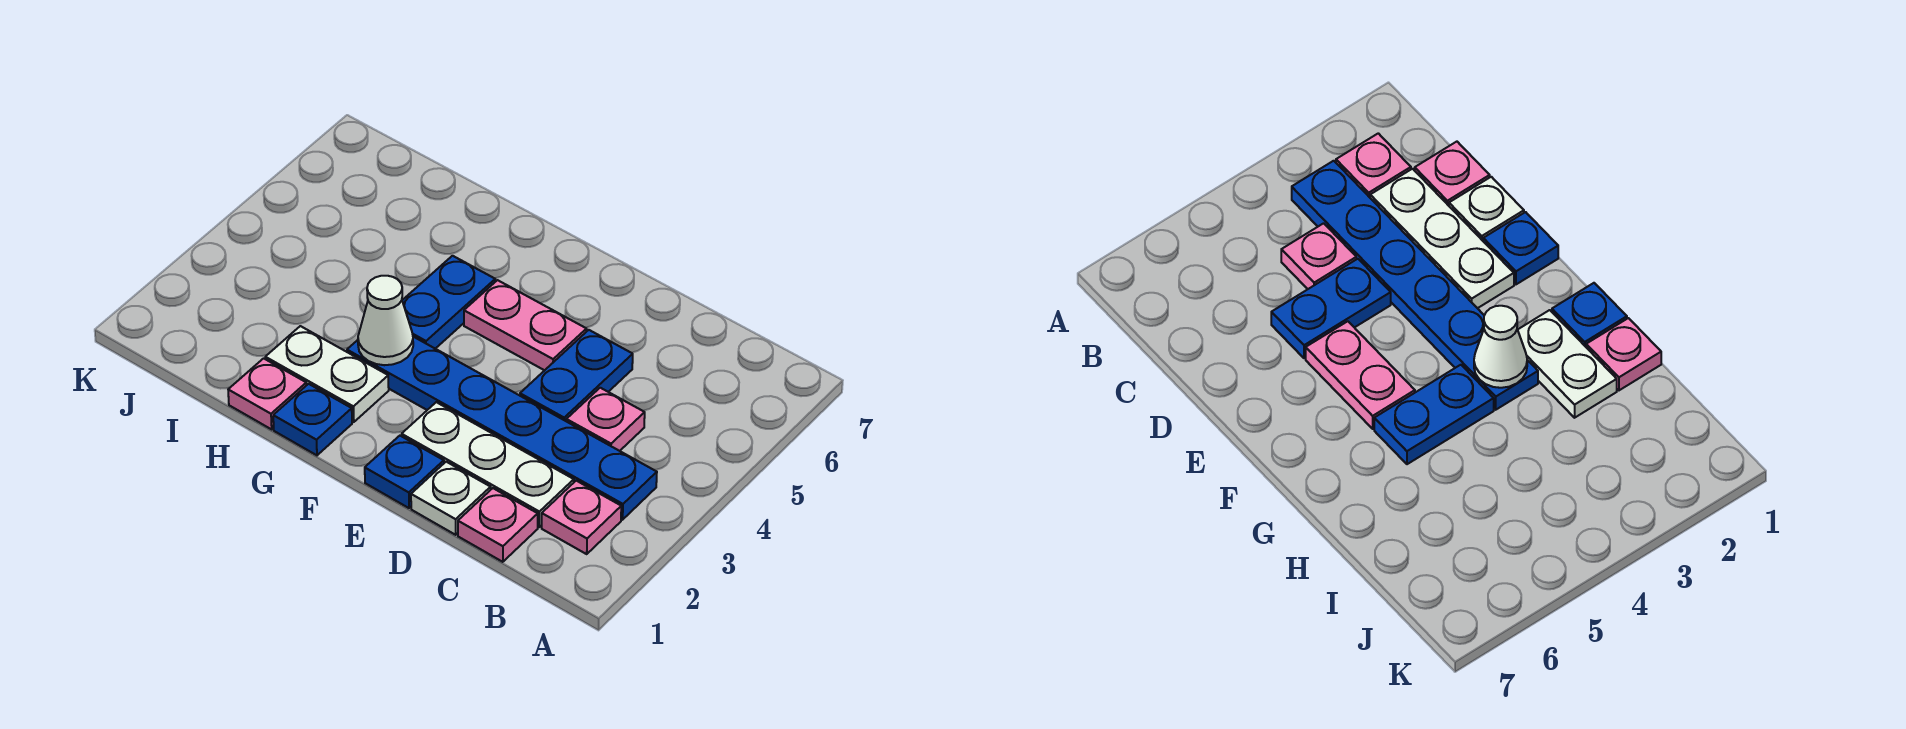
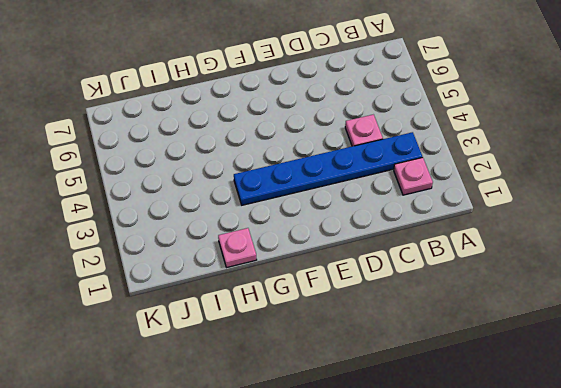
none -> pink plate C1 level 1
none -> white plate C2:E2 level 1
none -> white plate D1 level 1

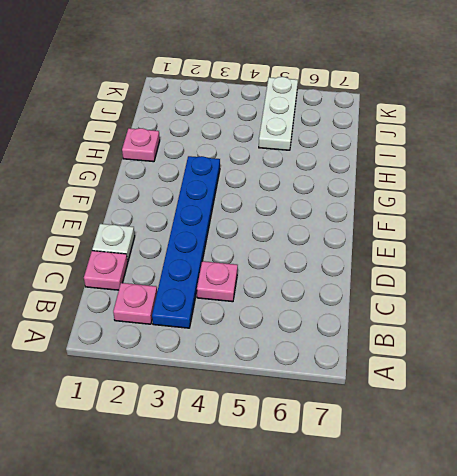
white plate I5:K5 level 1 -> white plate C2:E2 level 1
none -> blue plate D4:D5 level 1
none -> blue plate E1 level 1
none -> pink plate E5:F5 level 1

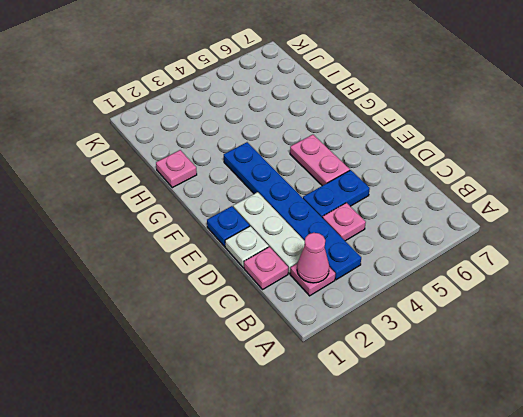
pink cone B2 level 2 -> none
none -> blue plate G1 level 1
none -> white plate G2:H2 level 1
none -> blue plate G4:G5 level 1

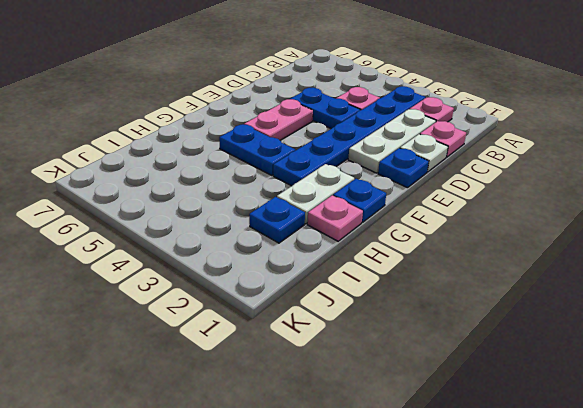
blue plate I2 level 1 -> none
none -> white cone G3 level 2

